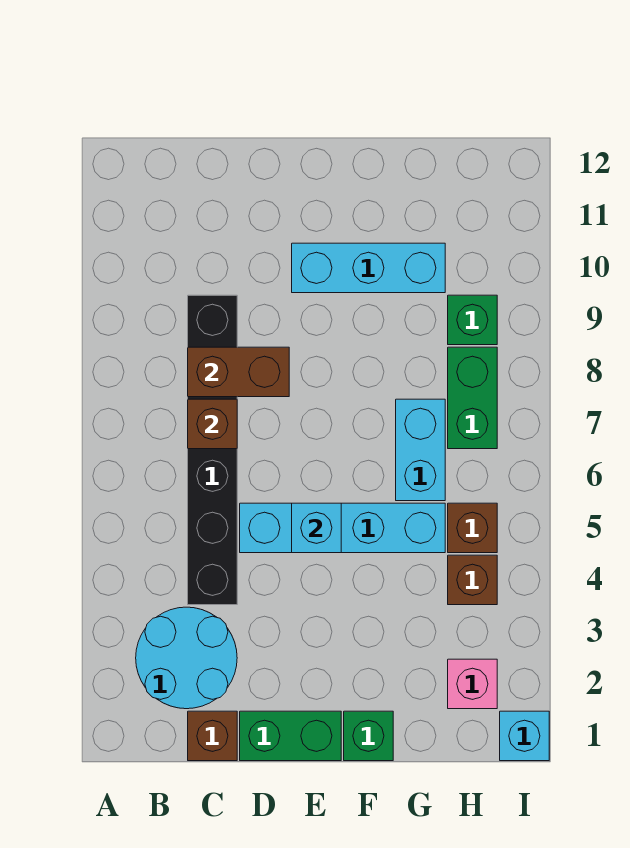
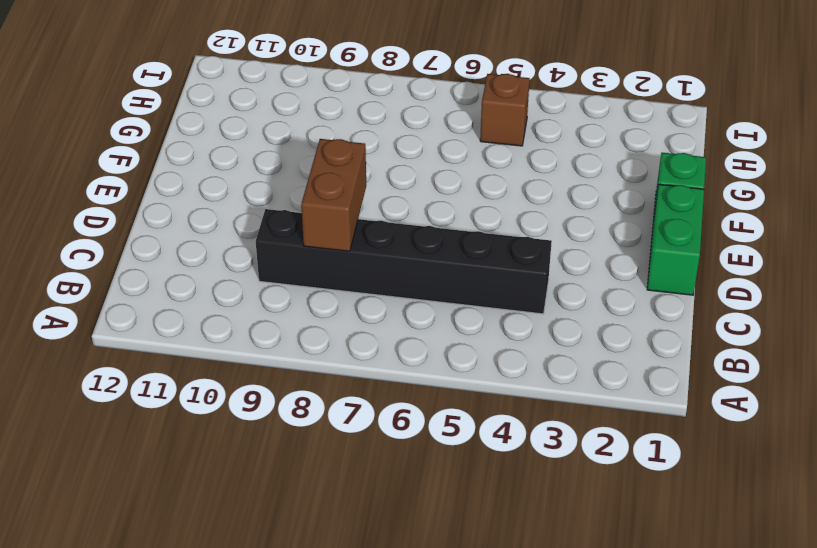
none -> cyan round brick B2:C3 level 1
none -> brown brick C1 level 1
none -> cyan brick D5:G5 level 1

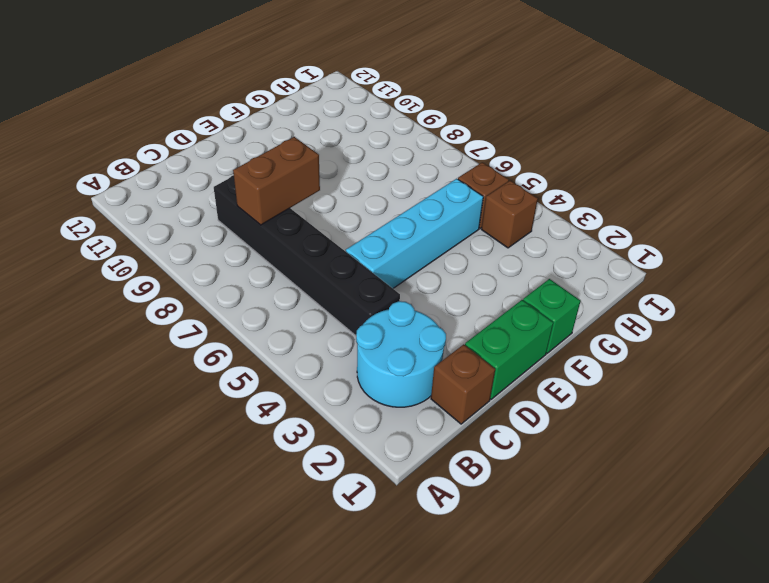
none -> cyan brick E10:G10 level 1
none -> cyan brick G6:G7 level 1
none -> pink brick H2 level 1

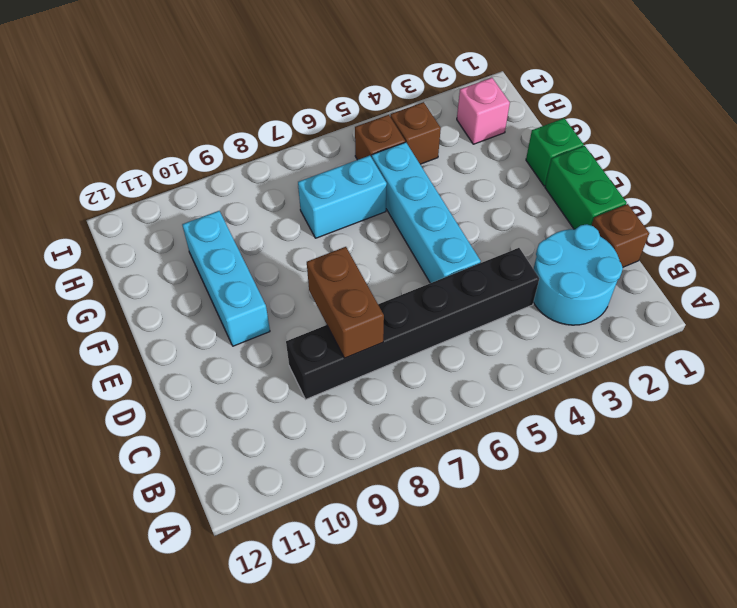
none -> green brick H7:H8 level 1
none -> green brick H9 level 1
none -> cyan brick I1 level 1

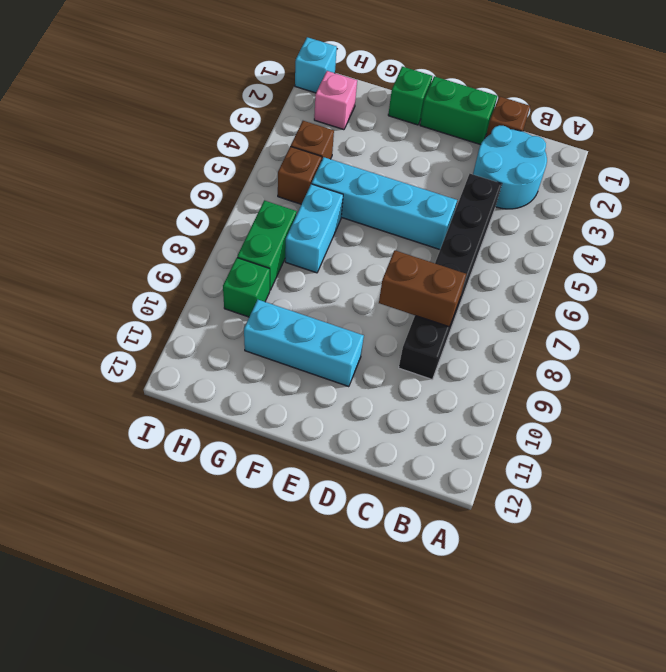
none -> brown brick C7 level 2
none -> cyan brick E5 level 2

